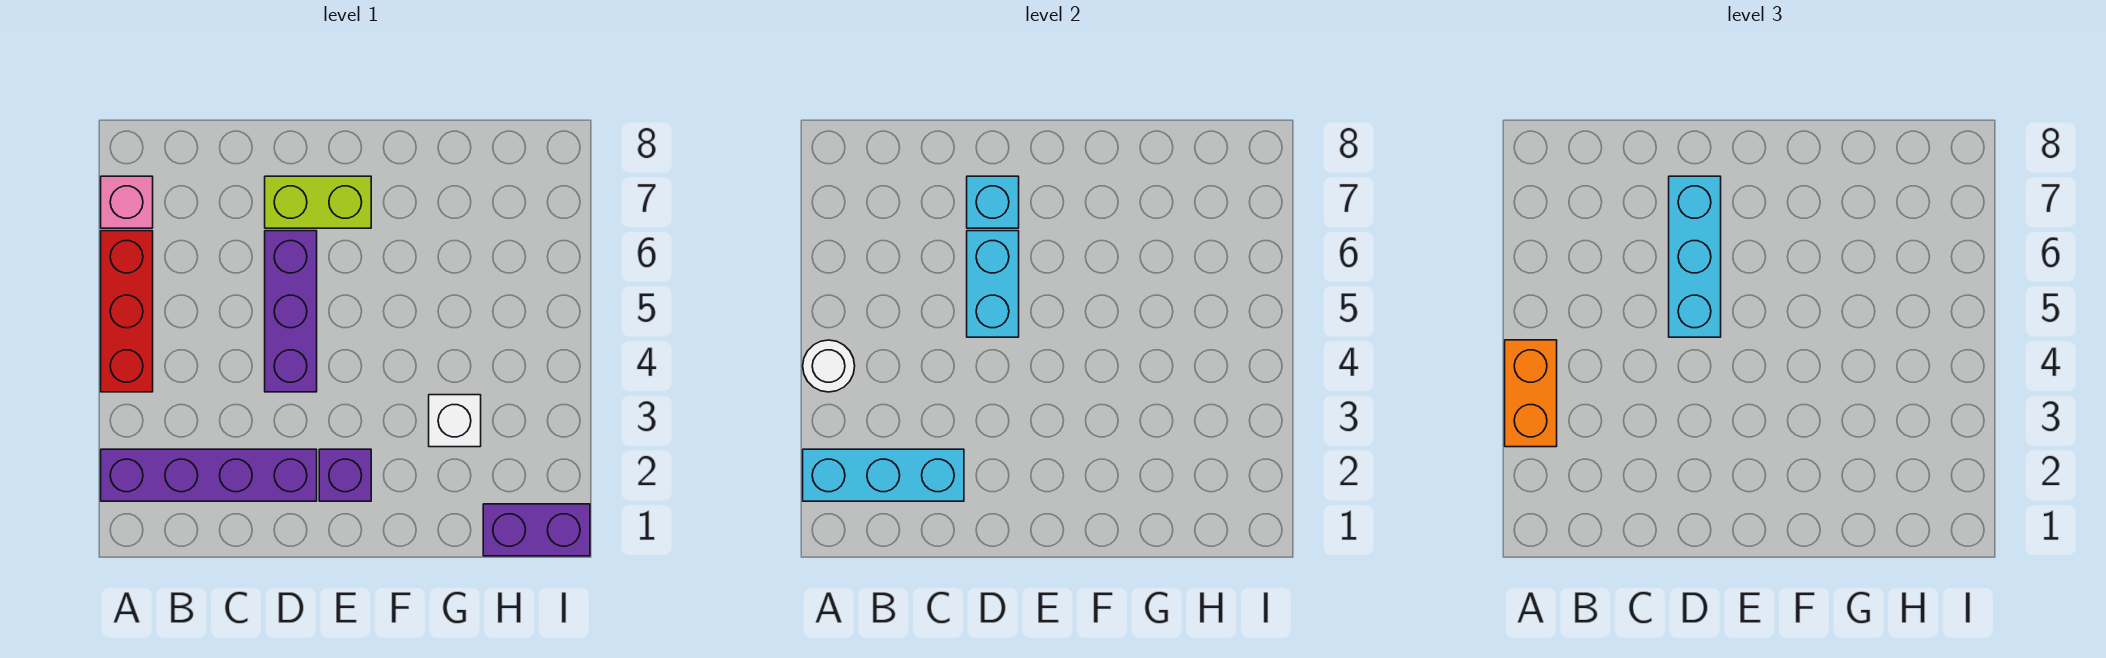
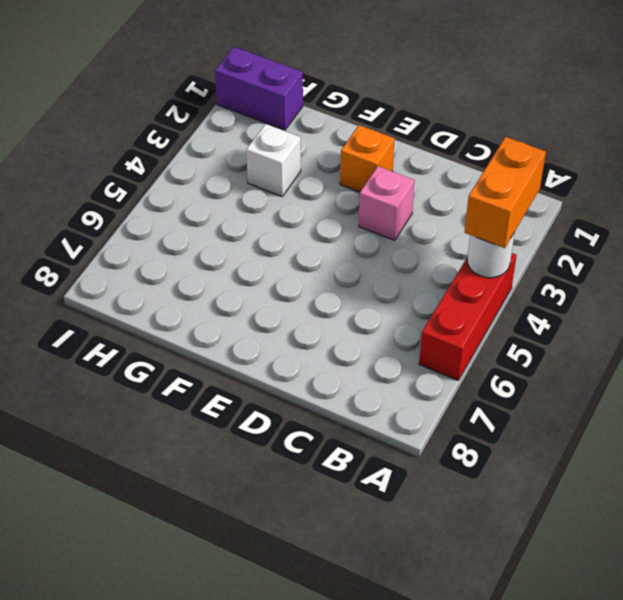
pink brick D3 level 1 -> pink brick A7 level 1
orange brick E2 level 1 -> purple brick E2 level 1
none -> purple brick A2:D2 level 1
none -> purple brick D4:D6 level 1
none -> lime brick D7:E7 level 1

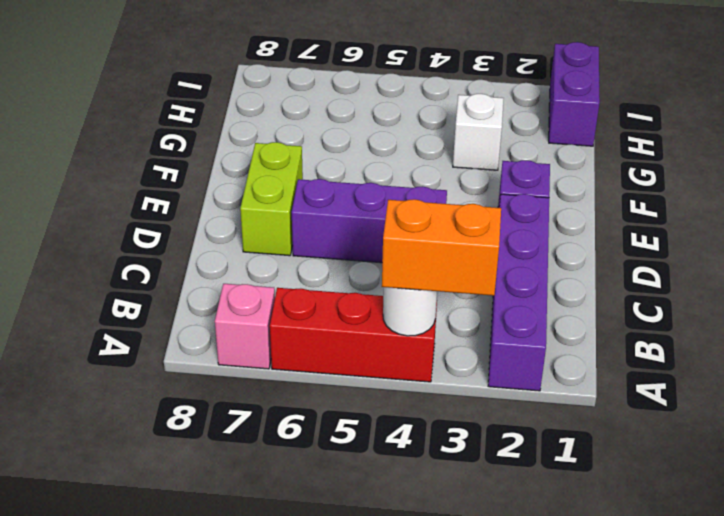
none -> cyan brick A2:C2 level 2
none -> cyan brick D5:D6 level 2
none -> cyan brick D7 level 2

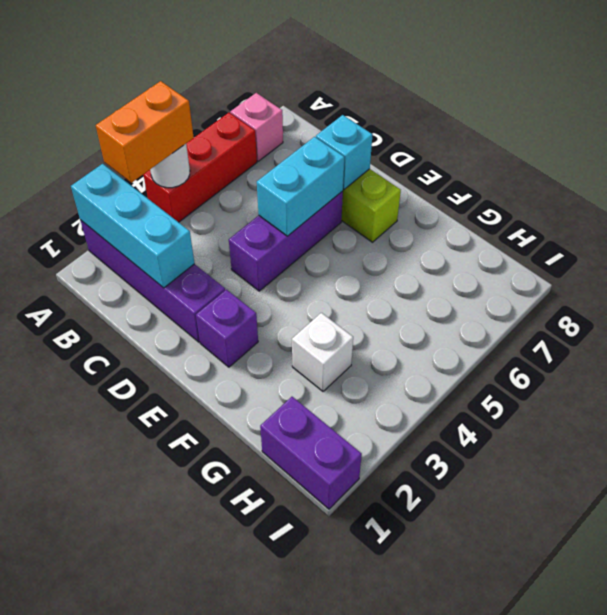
none -> cyan brick D5:D7 level 3

